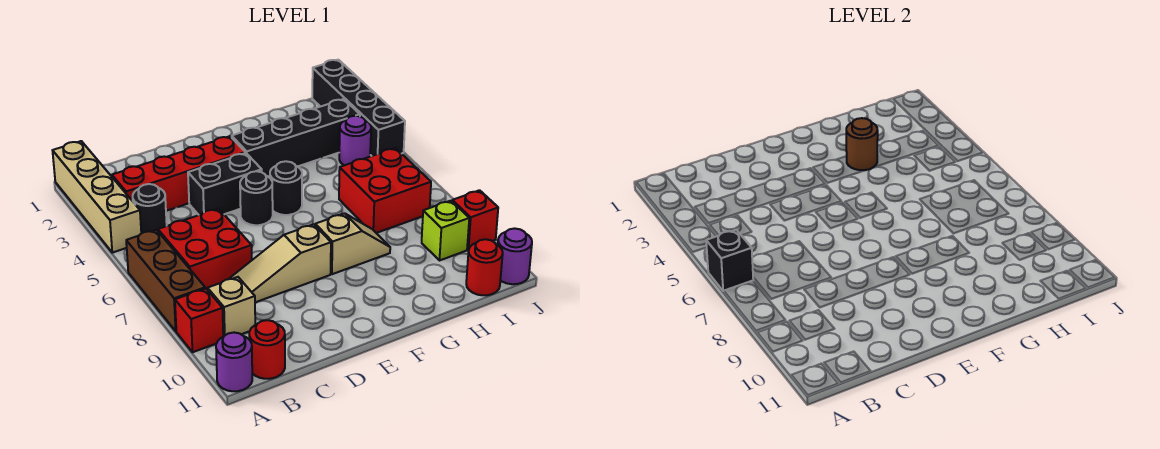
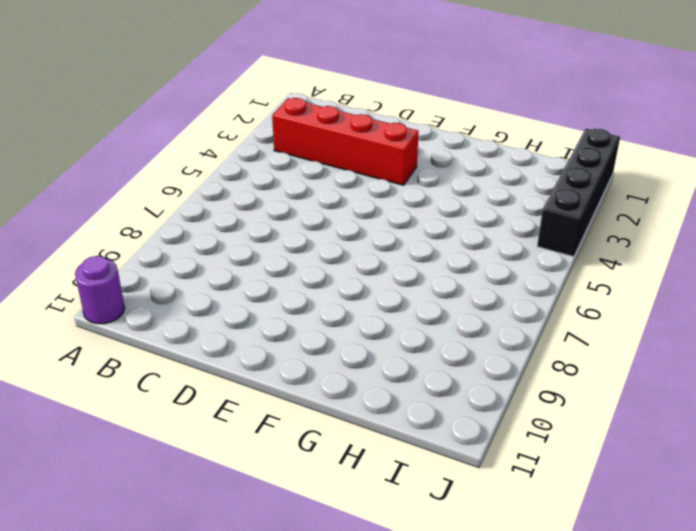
none -> tan brick A1:A4 level 1
none -> brown brick A6:A8 level 1
none -> red brick A9 level 1

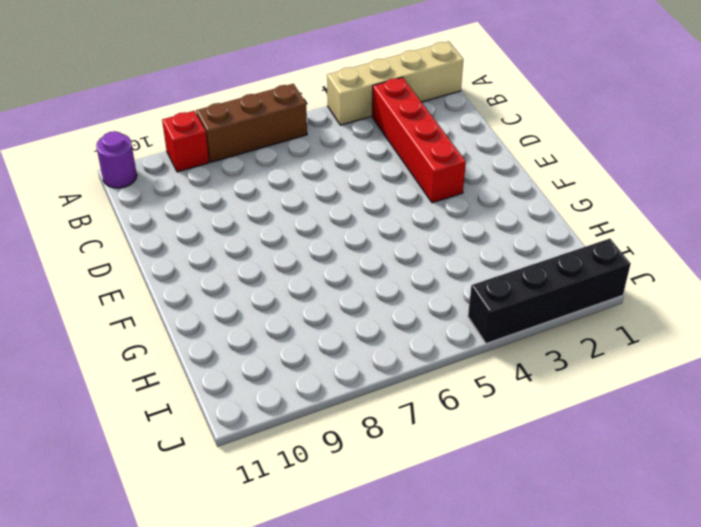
none -> black round brick B4 level 1
none -> red brick B6:C7 level 1
none -> tan brick B9 level 1

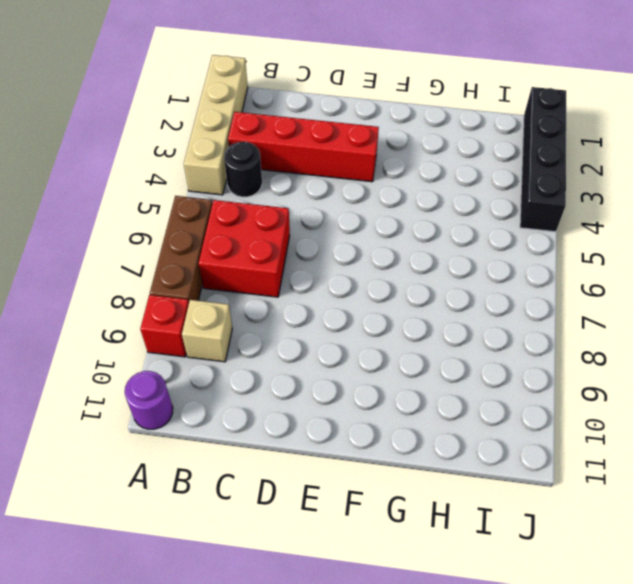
none -> red round brick B11 level 1
none -> tan slope C8:E8 level 1 top E
none -> black brick D4:E4 level 1

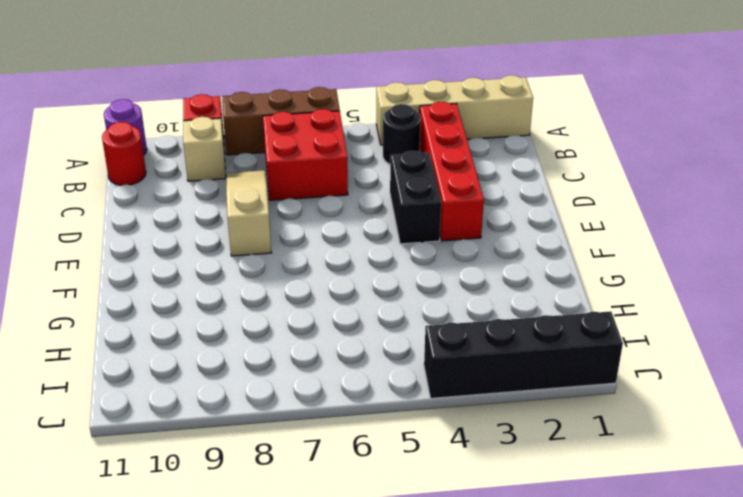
none -> black round brick E5 level 1
none -> black brick F3:I3 level 1
none -> black round brick F5 level 1

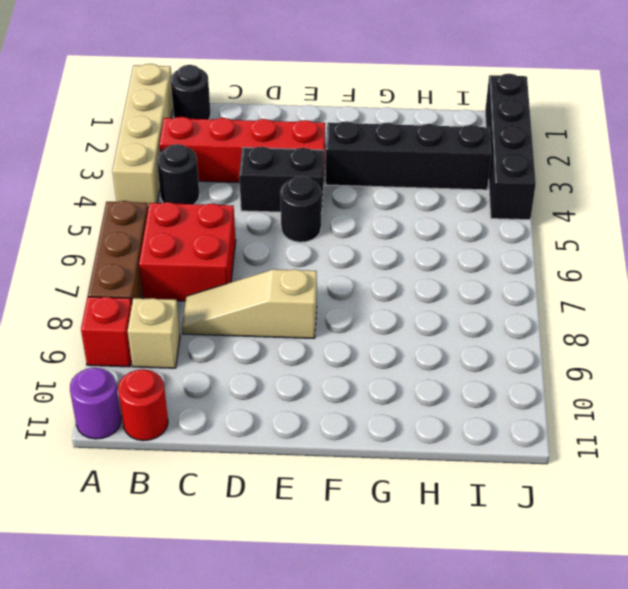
black round brick B1 level 1 -> black round brick F5 level 1
none -> tan slope F8:G8 level 1 top F
none -> red brick H6:I7 level 1
none -> purple round brick I4 level 1

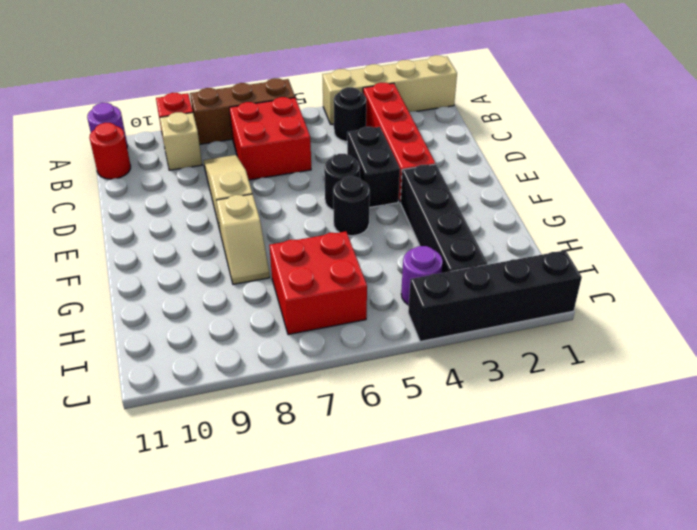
none -> lime brick I9 level 1
none -> red round brick I11 level 1
none -> red brick J9 level 1

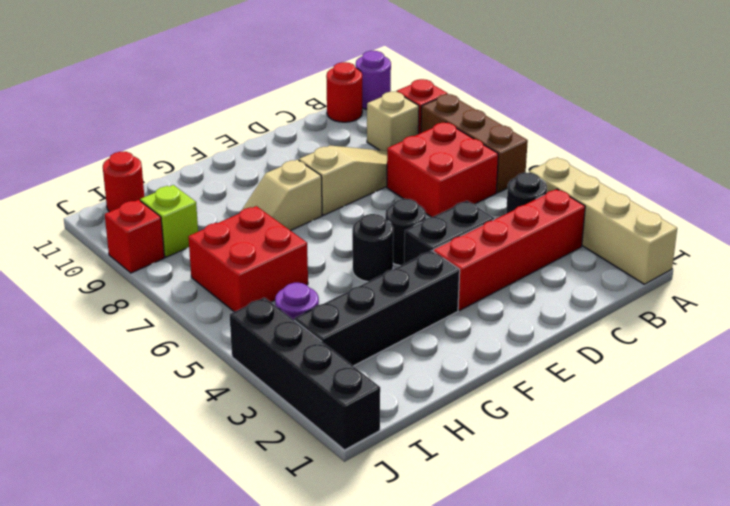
none -> purple round brick J11 level 1
none -> black brick A6 level 2
none -> brown round brick G3 level 2

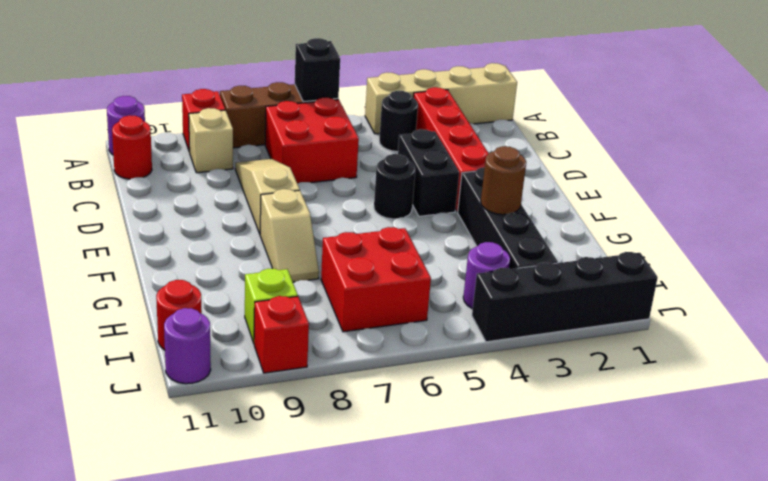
none -> black round brick F5 level 1

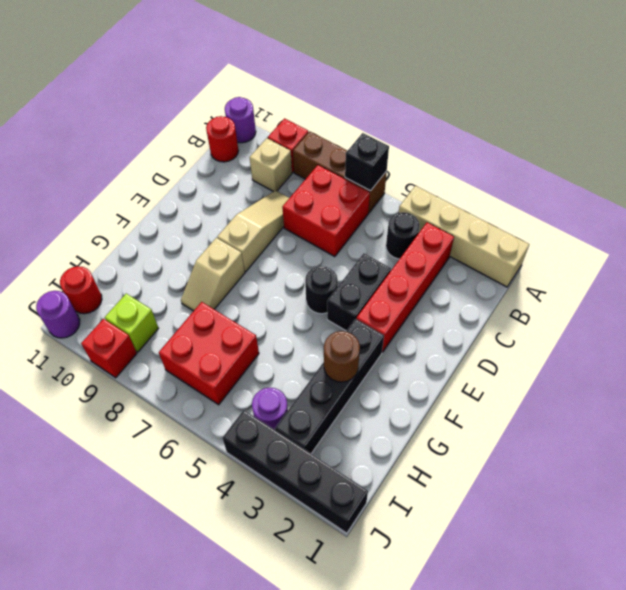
none -> black round brick F5 level 1

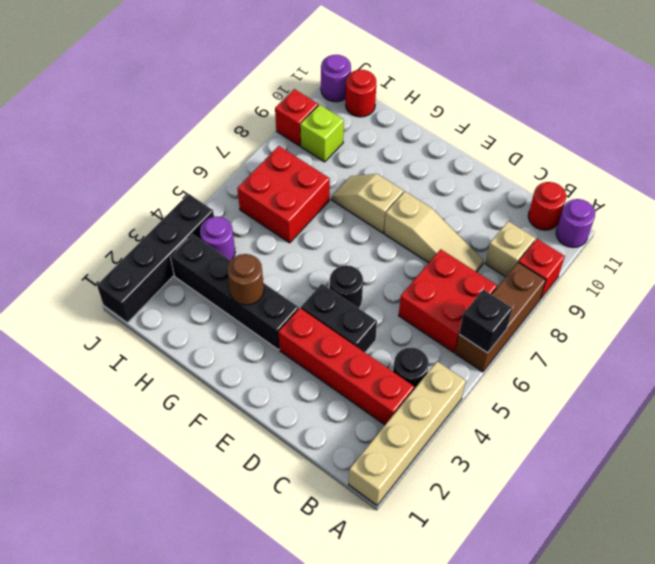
none -> black round brick F5 level 1

